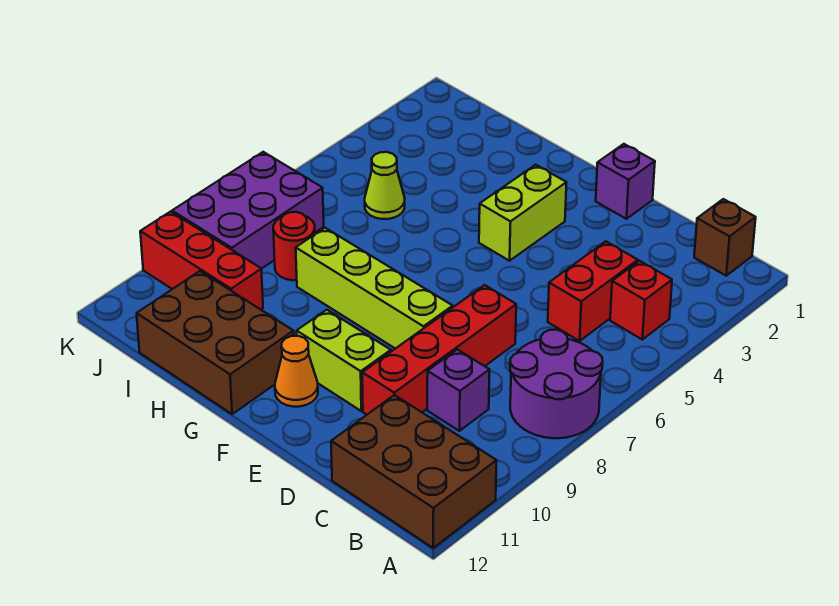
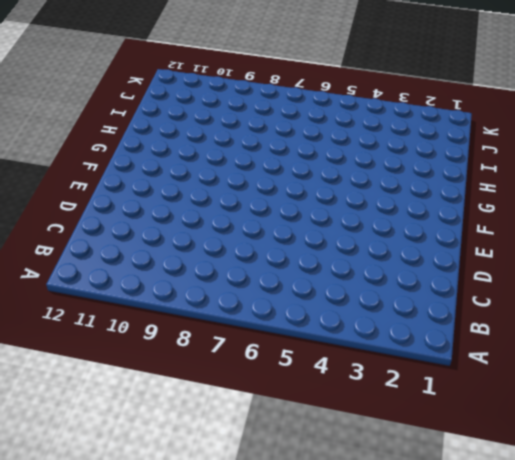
none -> purple round brick A7:B8 level 1
none -> brown brick A11:C12 level 1
none -> brown brick B1 level 1

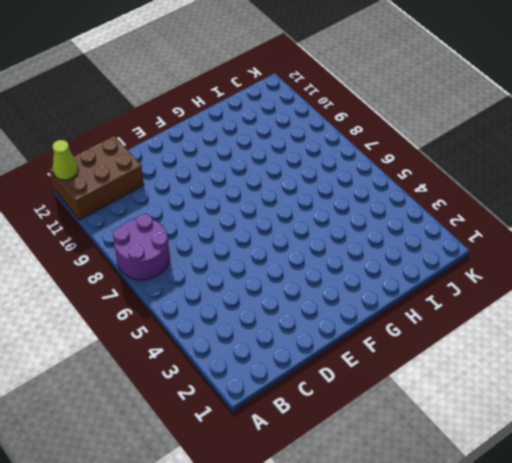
lime cone A12 level 2 -> lime cone I5 level 1
none -> brown brick B1 level 1
none -> red brick B4 level 1
none -> red brick C4:C5 level 1

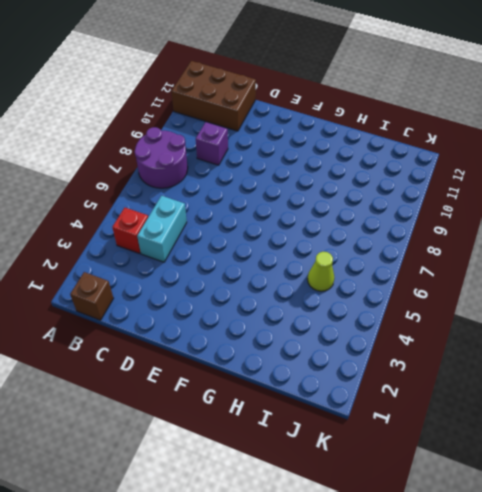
cyan brick C4:C5 level 1 -> red brick C4:C5 level 1
none -> red brick D7:D10 level 1
none -> purple brick E1 level 1
none -> lime brick E8:H8 level 1

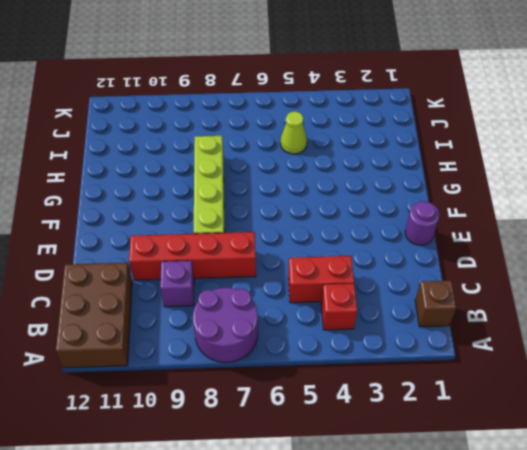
purple round brick E1 level 1 -> purple brick E1 level 1
none -> lime brick E10:F10 level 1
none -> lime brick F3:F4 level 1
none -> orange cone F11 level 1

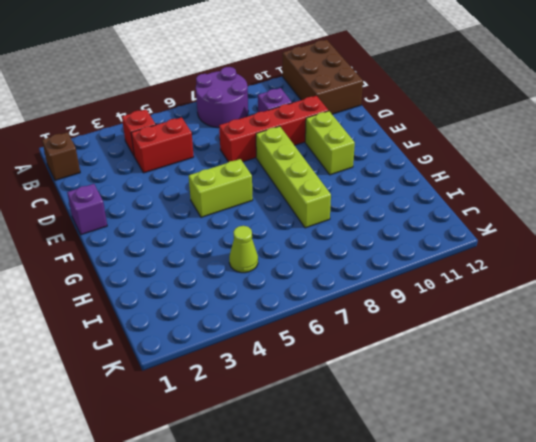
lime brick F5:F6 level 1 -> lime brick F3:F4 level 1
none -> orange cone F11 level 1
none -> brown brick G11:I12 level 1
none -> red round brick I8 level 1

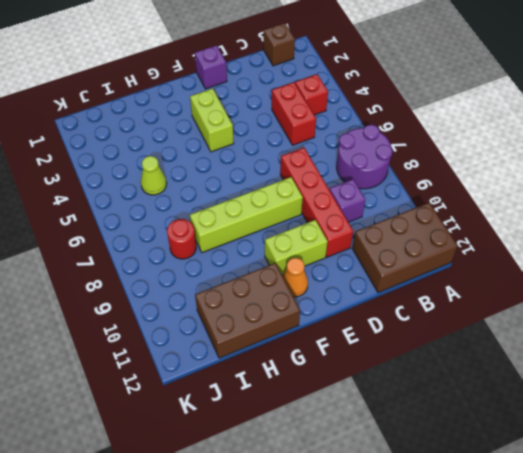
none -> red brick I10:K10 level 1
none -> purple brick J7:K9 level 1

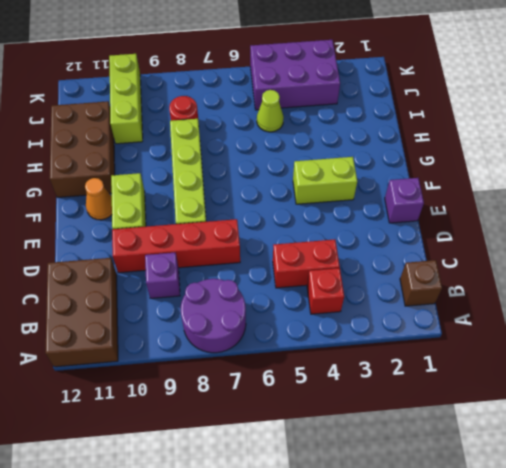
lime brick I10:K10 level 1 -> red brick I10:K10 level 1
purple brick J3:K5 level 1 -> purple brick J7:K9 level 1

